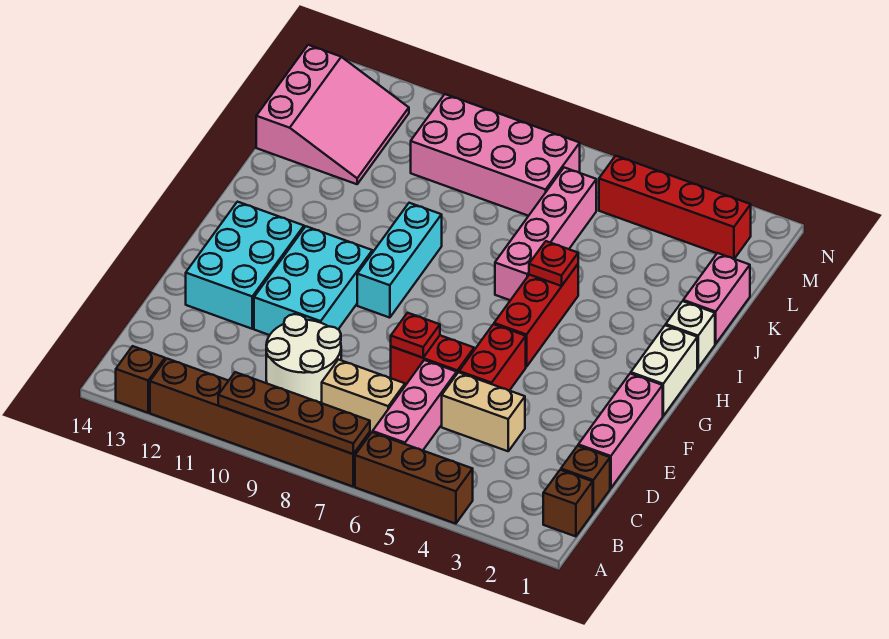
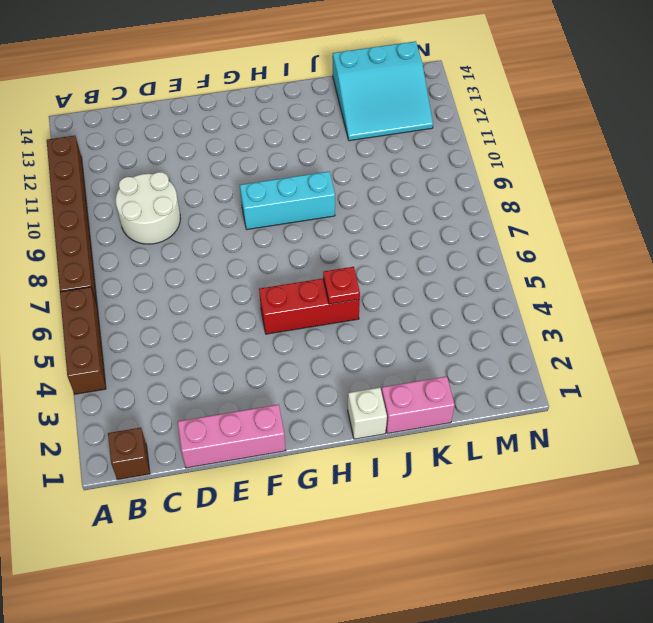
cyan slope K12:M14 level 1 top 14 -> pink slope K12:M14 level 1 top 14
none -> brown brick A13 level 1
none -> pink brick B6:D6 level 1
none -> brown brick C1 level 1

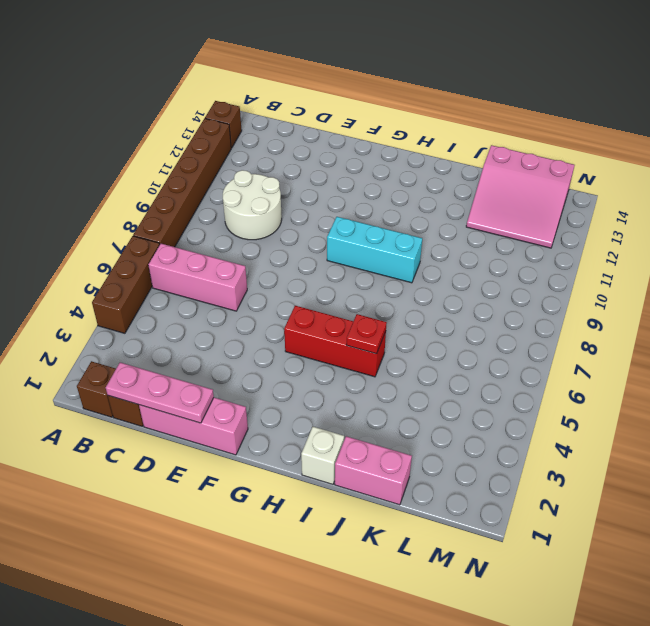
pink plate C1:E1 level 2 -> none
none -> tan brick C7:C8 level 1
none -> tan brick D4:D5 level 1
none -> red brick E5:F5 level 1

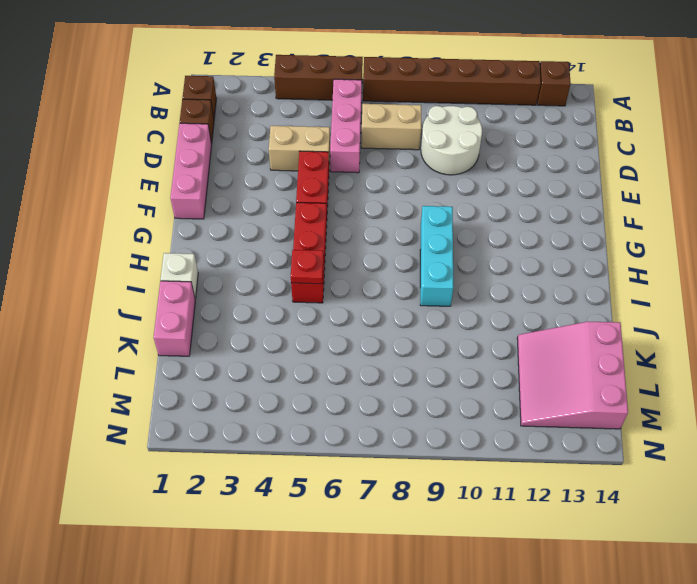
none -> red brick E6:E7 level 1
none -> cyan brick E10:G11 level 1
none -> cyan brick E12:G13 level 1

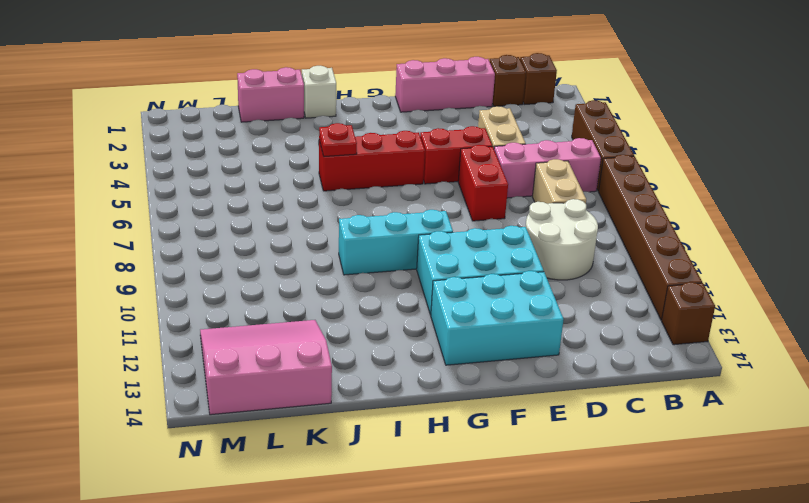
none -> white brick G1:H1 level 1
none -> pink brick I6:L6 level 1
none -> pink brick L7:M10 level 1

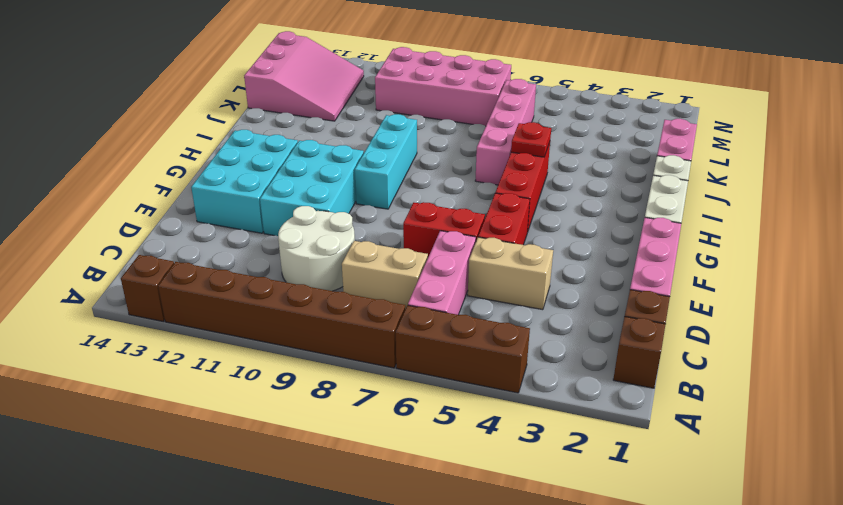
none -> red brick M2:M5 level 1
none -> brown plate A7:A10 level 2
none -> red plate E7 level 2

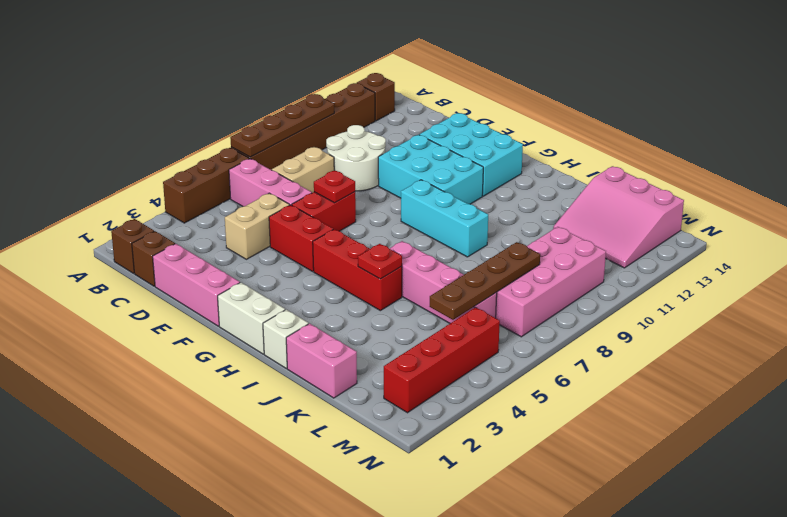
brown plate L5:L8 level 2 -> none

